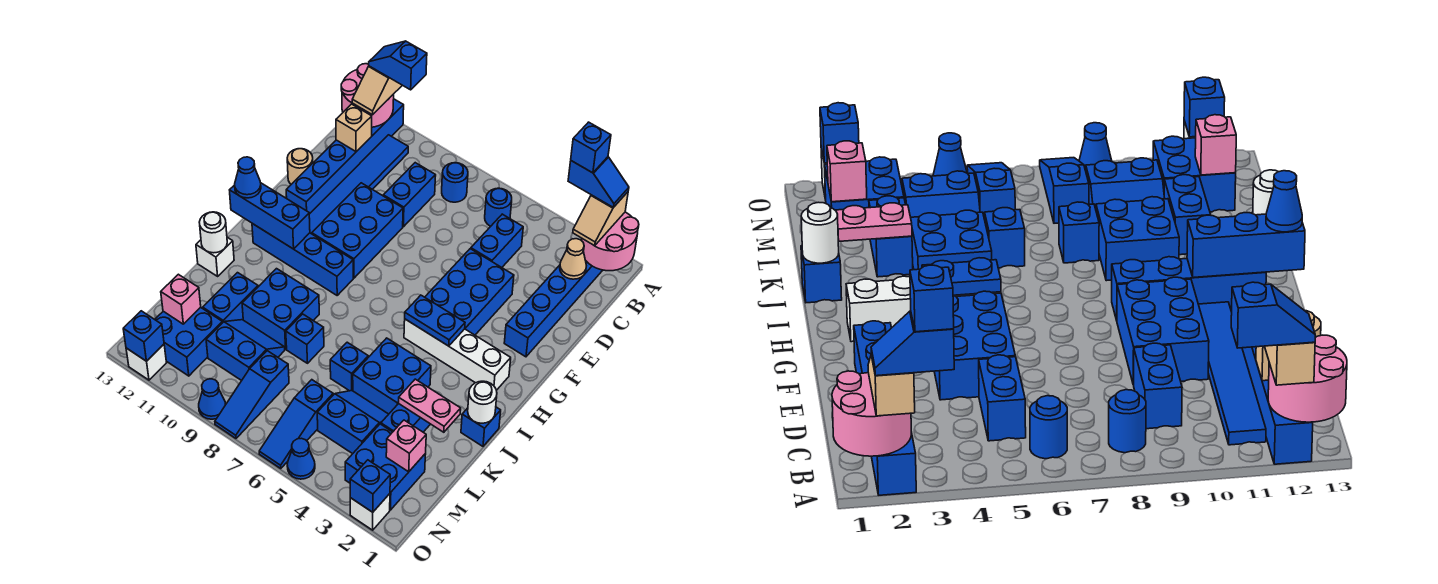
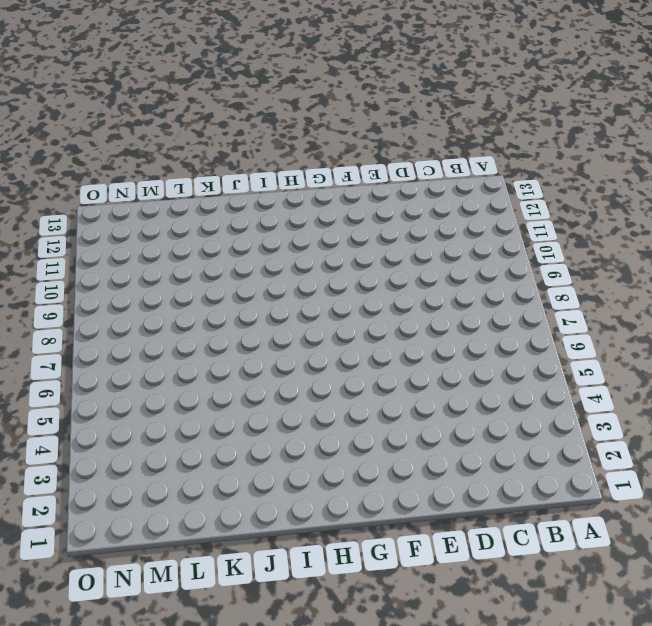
none -> blue brick A2:F2 level 1
none -> blue brick A12:F12 level 1
none -> blue round brick B6 level 1
none -> blue round brick B8 level 1

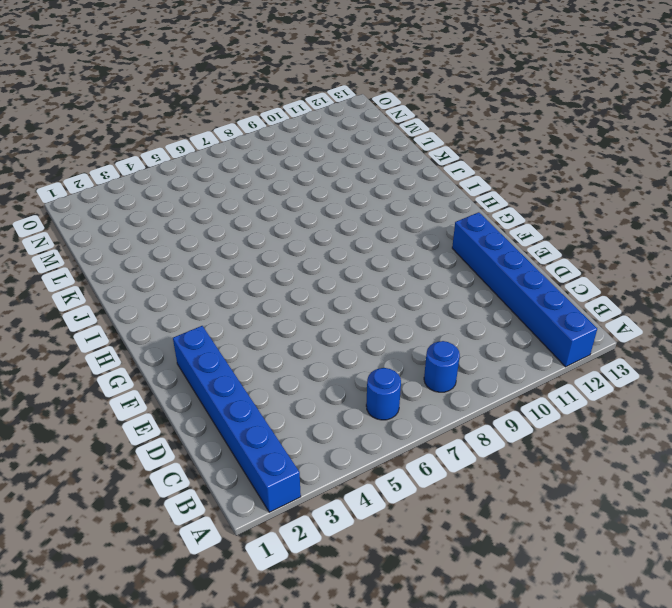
none -> blue tile B11:G11 level 1
none -> blue brick C5:D5 level 1
none -> blue brick C9:D9 level 1
none -> blue brick E4:G5 level 1

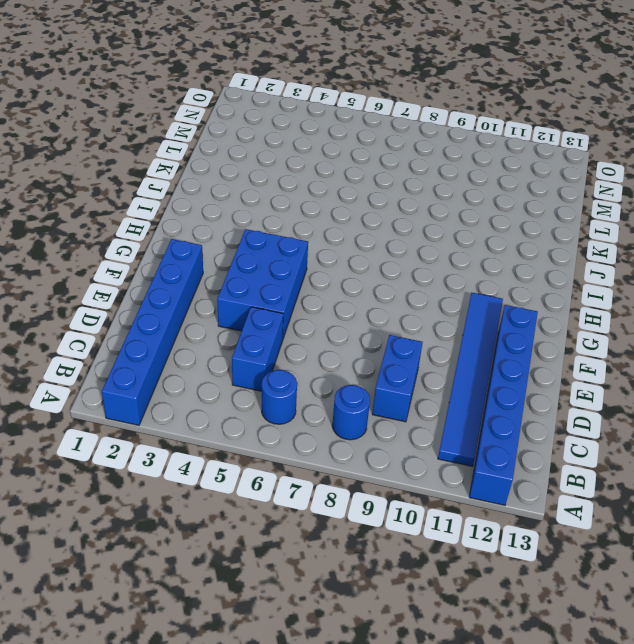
none -> blue brick E9:G10 level 1
none -> tan round brick E13 level 1
none -> white brick H2:H5 level 1
none -> blue brick H9:H12 level 1

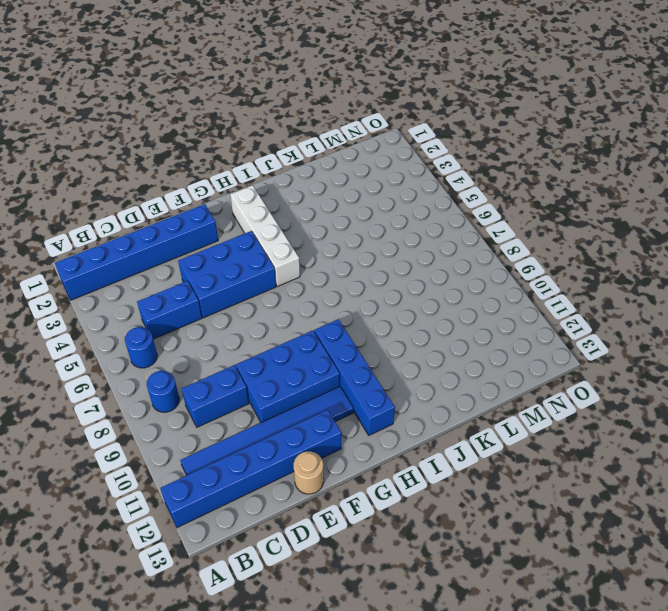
none -> blue brick J1 level 1
none -> blue brick J4:K5 level 1
none -> blue brick J9:K10 level 1
none -> white brick J13 level 1

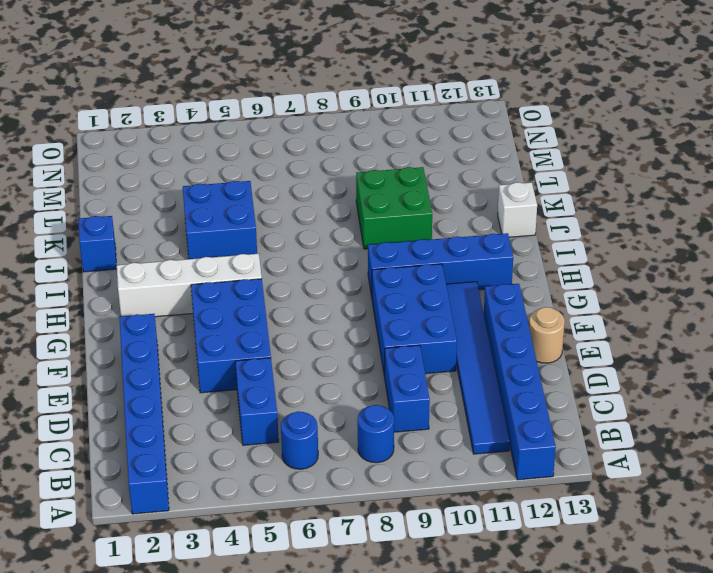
green brick J9:K10 level 1 -> blue brick J9:K10 level 1
none -> blue brick K3:L3 level 1
none -> blue brick K6 level 1
none -> blue brick K8 level 1
none -> blue brick K11:L11 level 1

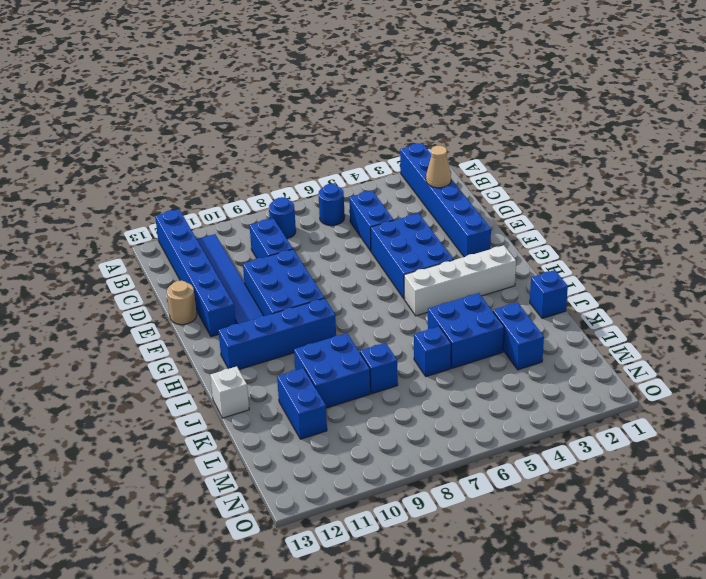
none -> blue slope L4:M5 level 1 top M
none -> blue slope L9:M10 level 1 top M
none -> blue brick M2:N3 level 1
none -> blue slope M6:O6 level 1 top M

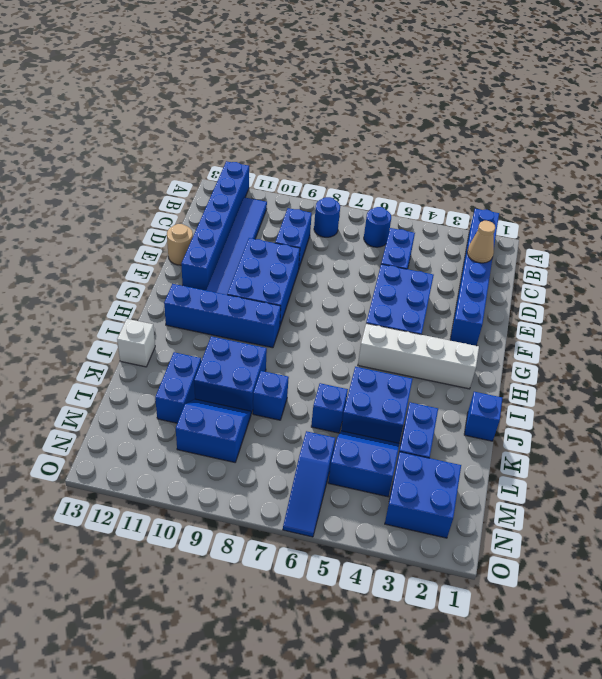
none -> blue slope M8:O8 level 1 top M
none -> blue brick M11:N12 level 1
none -> white brick O2 level 1
none -> blue cone O5 level 1

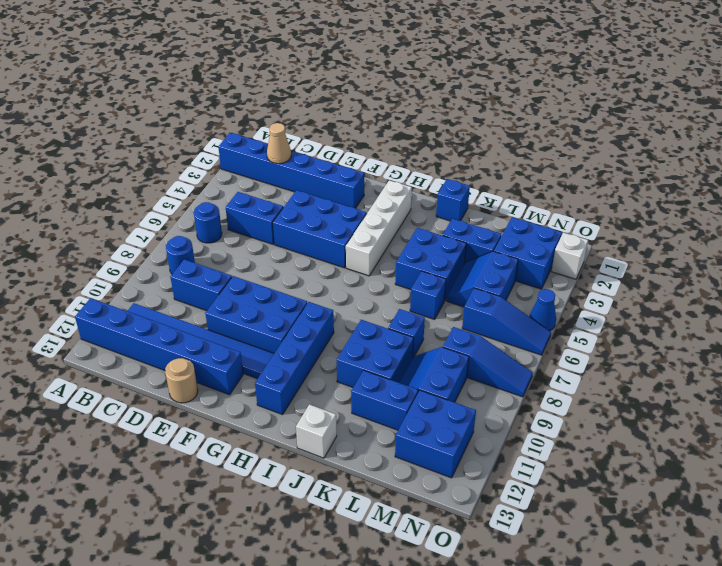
none -> blue cone O9 level 1
none -> white brick O12 level 1
none -> pink round brick A1:B2 level 2
none -> pink round brick A12:B13 level 2

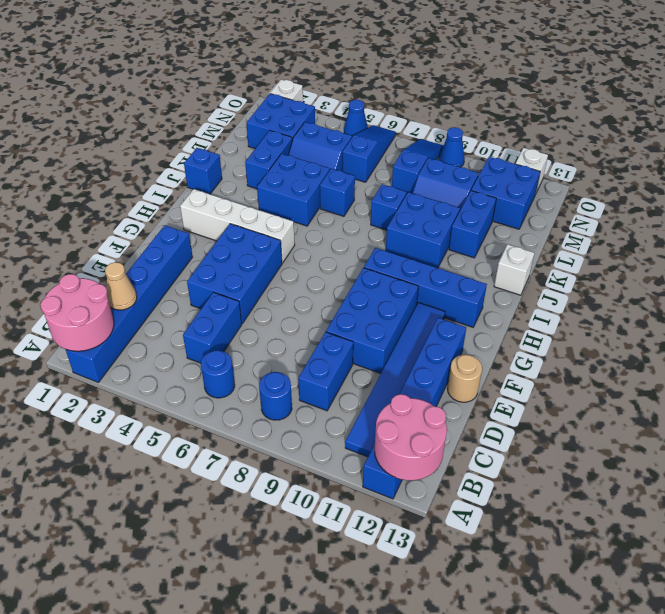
none -> tan brick C12 level 2
none -> blue plate H4:H5 level 2
none -> blue brick H11:H13 level 2
none -> white round brick J1 level 2

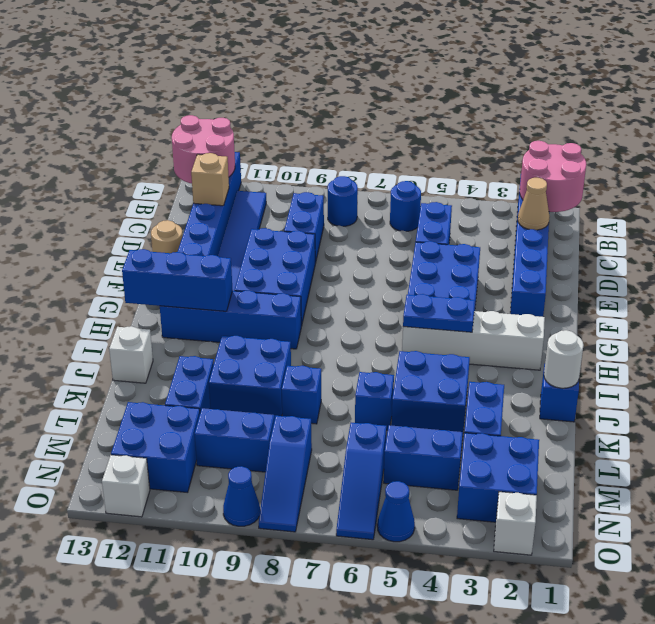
none -> white round brick J13 level 2
none -> pink plate K2:K3 level 2
none -> pink brick M2 level 2
none -> pink brick M12 level 2

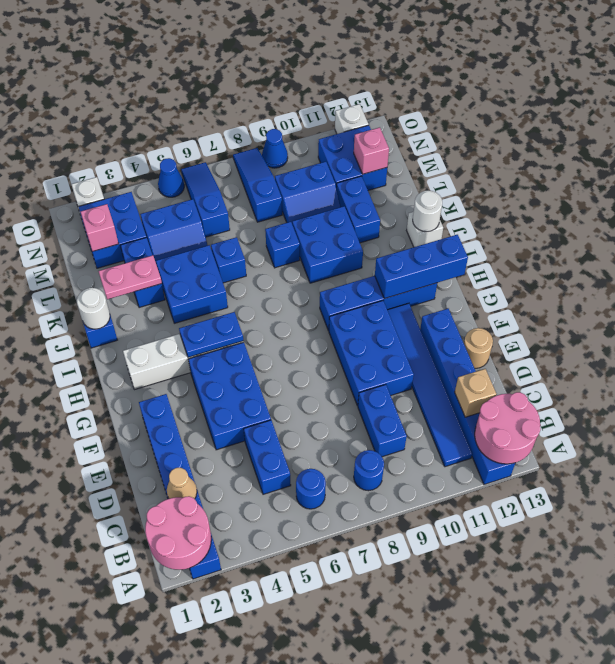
none -> blue brick O2 level 2
none -> blue brick O12 level 2
none -> tan slope A2:B2 level 3 top A
none -> tan slope A12:B12 level 3 top A

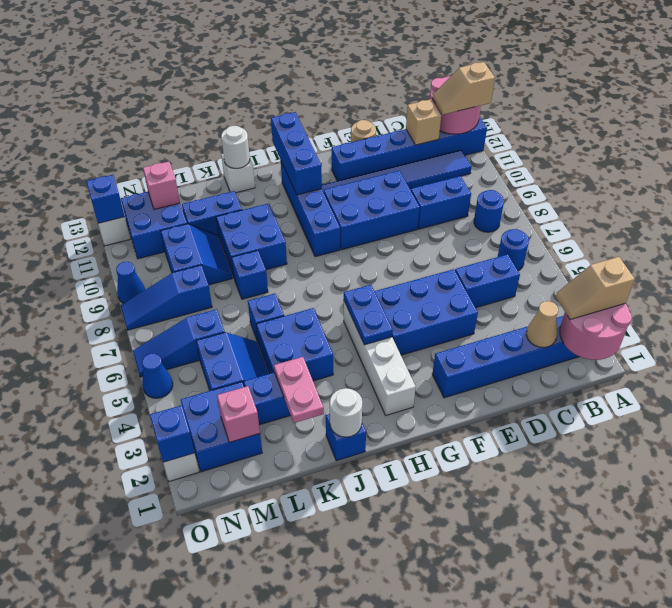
none -> blue cone H13 level 3
none -> blue slope A2:A3 level 4 top 3
none -> blue slope A11:A12 level 4 top 11
none -> blue brick A3 level 5

